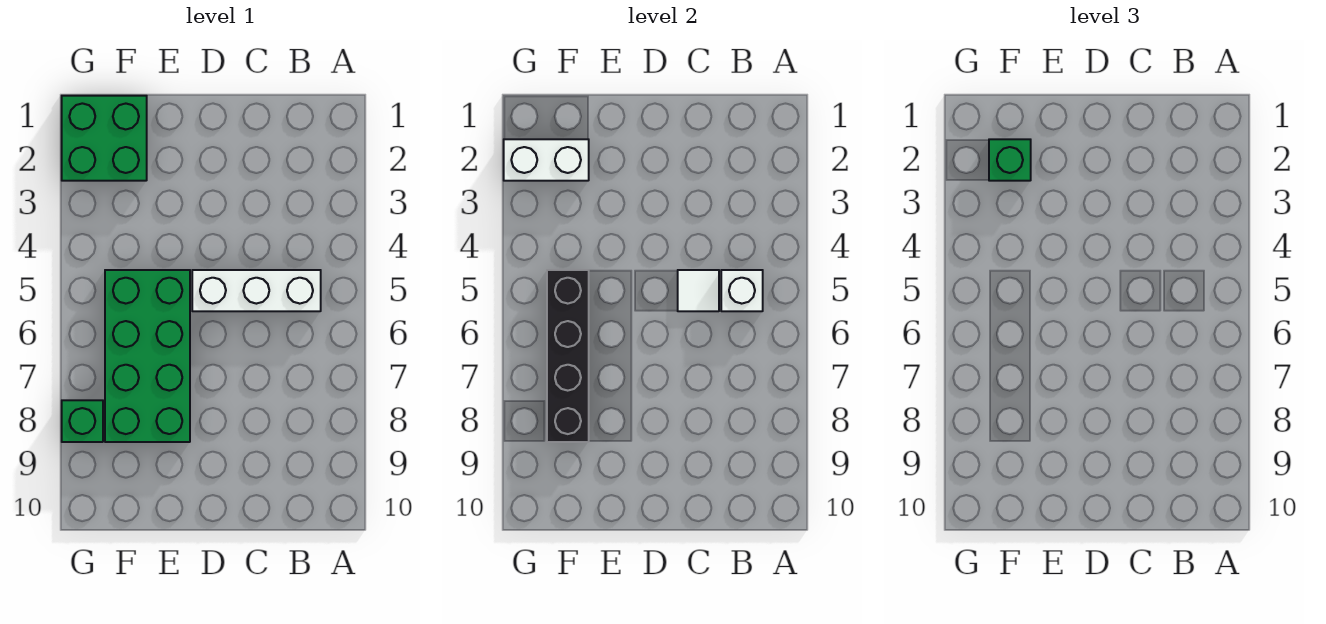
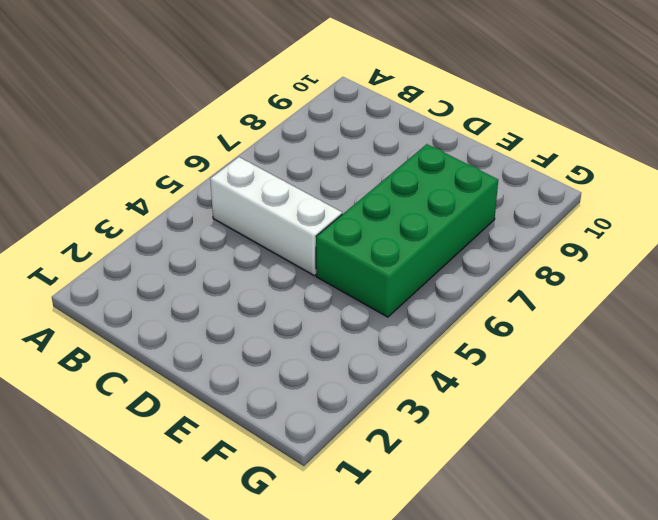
none -> green brick F1:G2 level 1
none -> green brick G8 level 1

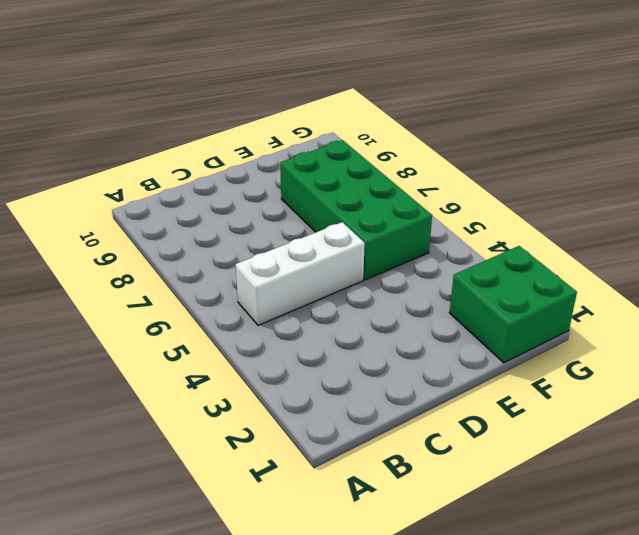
none -> green brick G8 level 1
none -> white brick B5 level 2

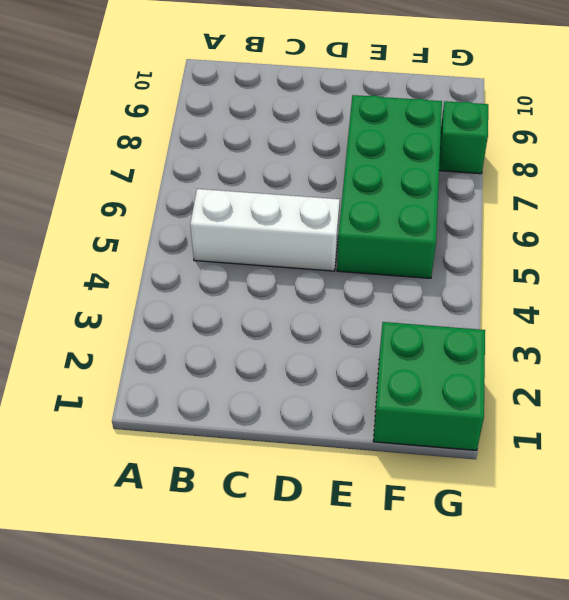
none -> white brick B5 level 2
none -> white tile C5 level 2

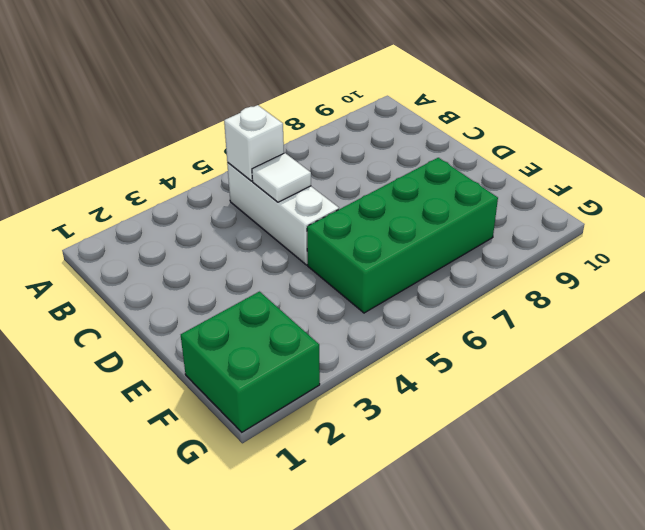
none -> green brick G8 level 1
none -> white brick F2:G2 level 2

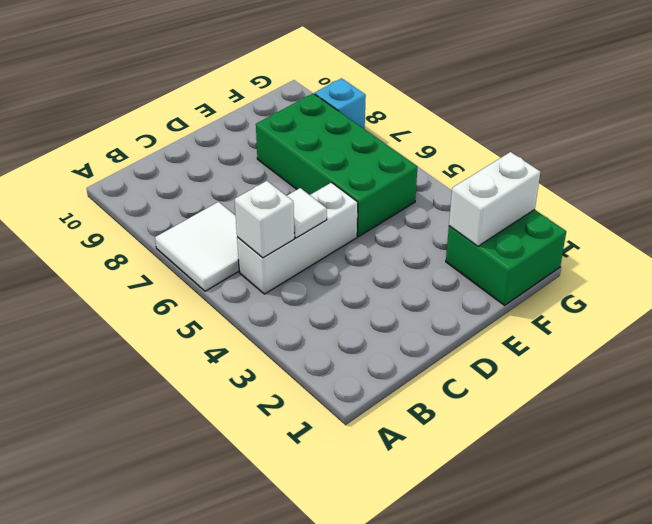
white tile A6:B7 level 1 -> none
cyan brick G8 level 1 -> green brick G8 level 1
none -> black brick F5:F8 level 2
none -> green brick F2 level 3

